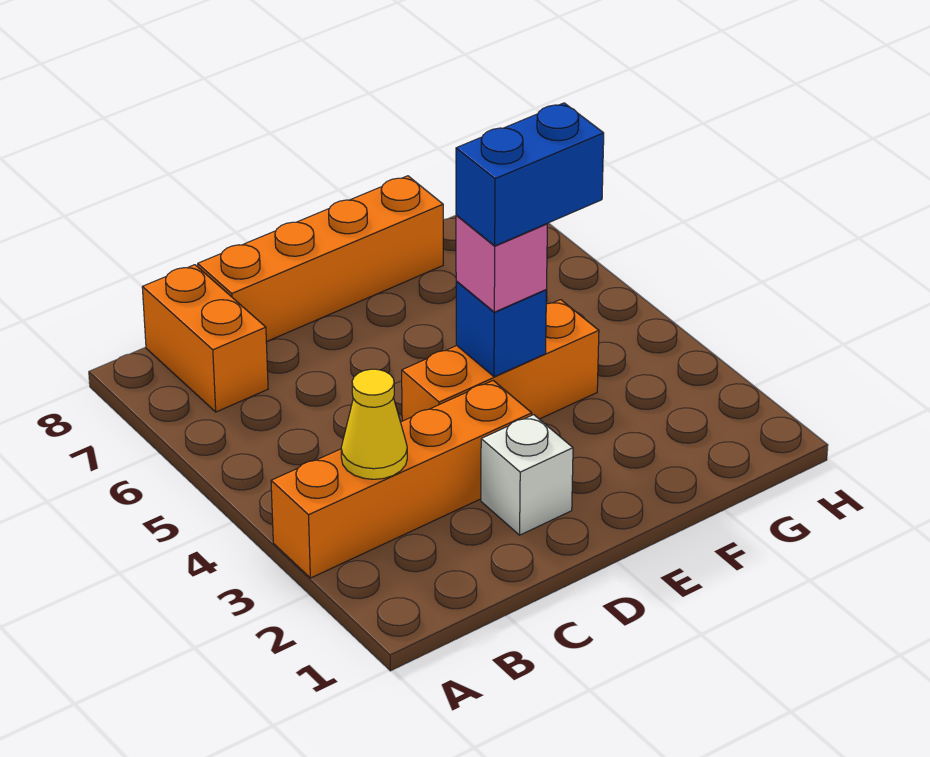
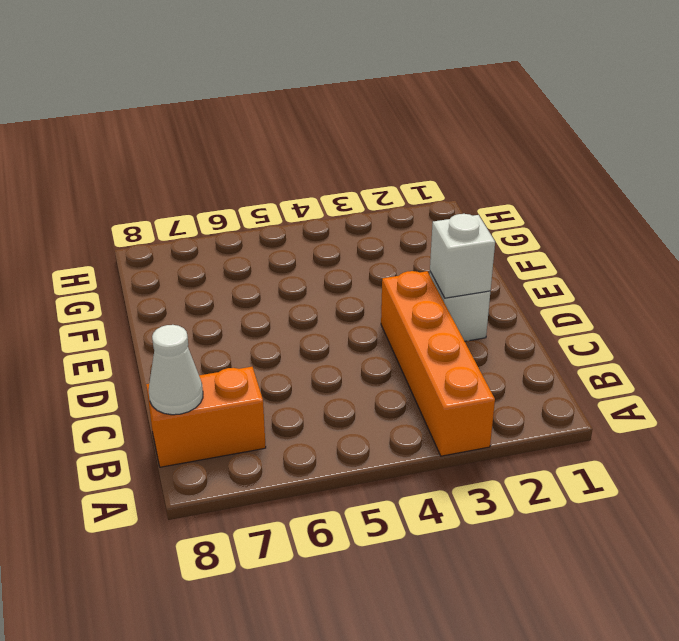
white cone B8 level 2 -> none
white brick D2 level 2 -> none
none -> orange brick C8:F8 level 1
none -> orange brick D4:F4 level 1

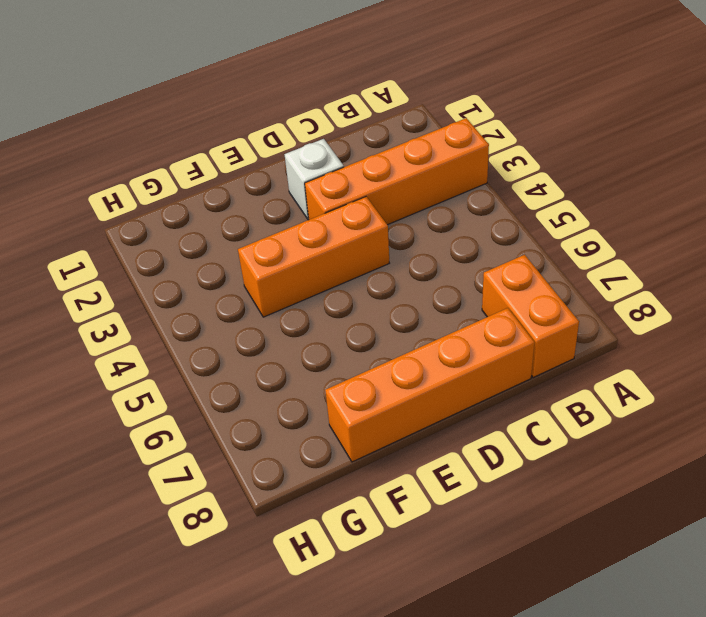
none -> yellow cone B3 level 2
none -> blue brick E4 level 2

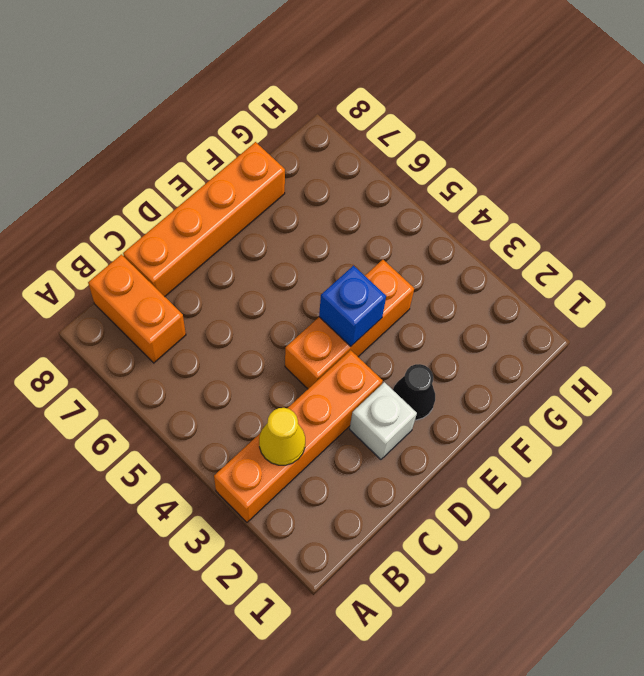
black cone E2 level 1 -> none
none -> pink brick E4 level 3
none -> blue brick E4:F4 level 4

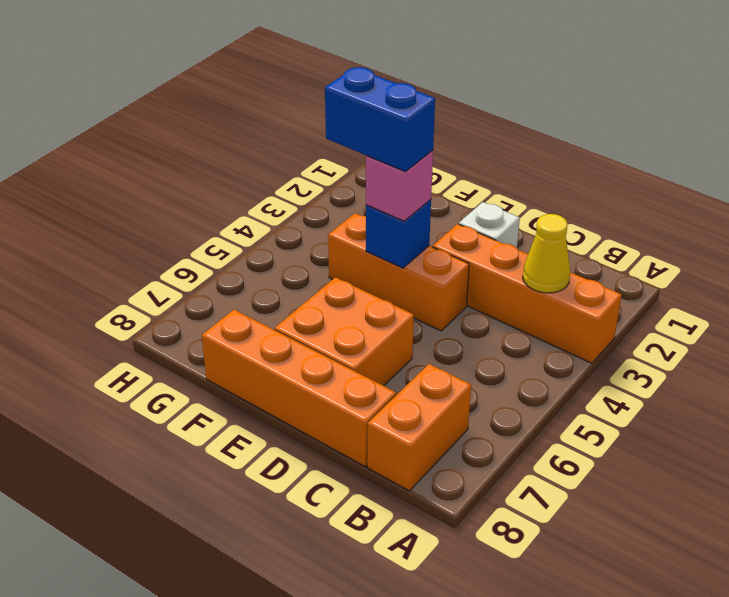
orange brick D6:E7 level 1 -> none

